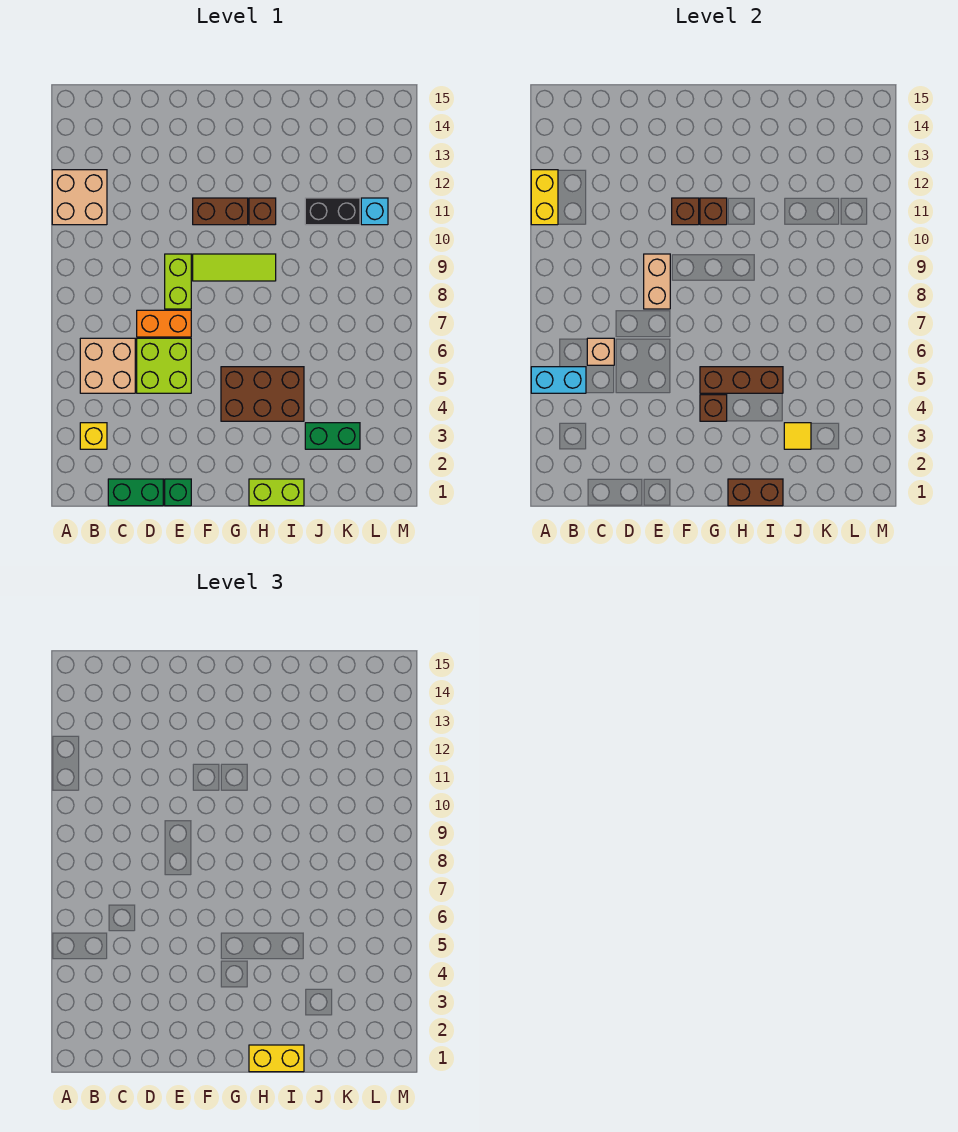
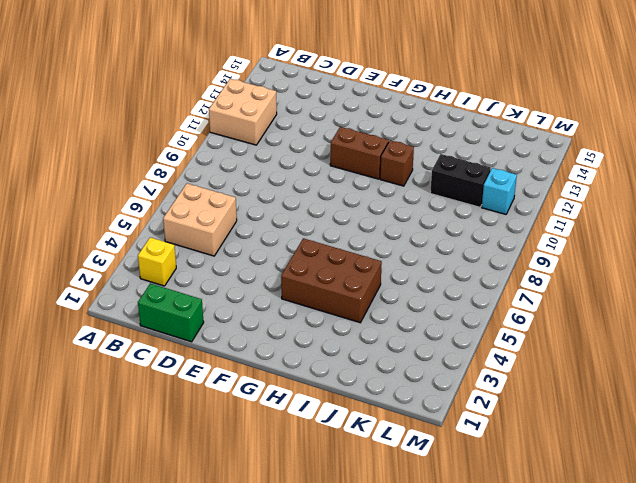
none -> lime brick D5:E6 level 1
none -> orange brick D7:E7 level 1
none -> green brick E1 level 1

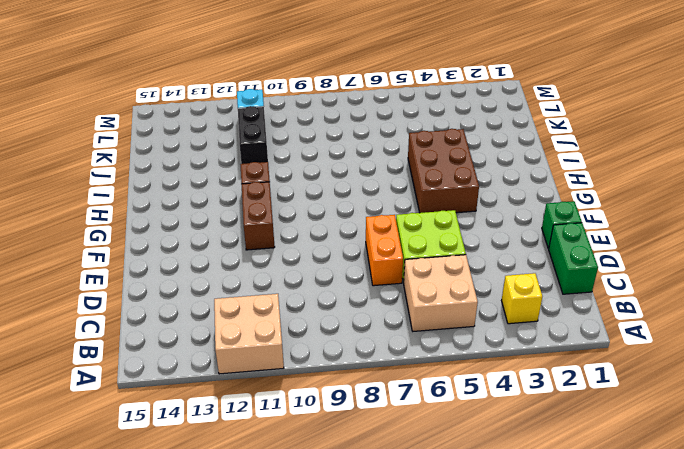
none -> lime brick E8:E9 level 1
none -> lime tile F9:H9 level 1
none -> lime brick H1:I1 level 1

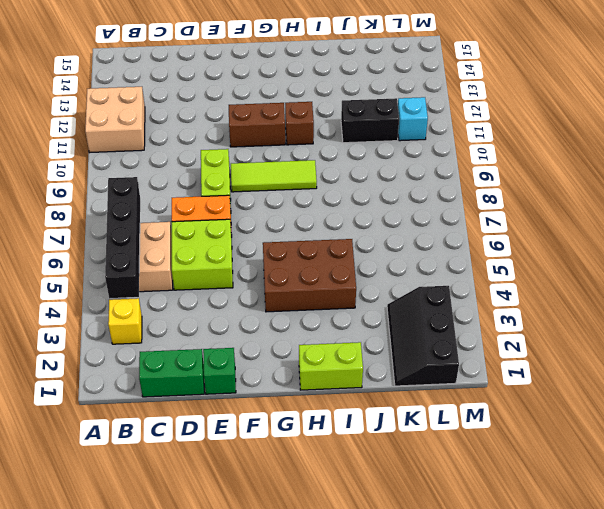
black brick B4:B7 level 2 -> cyan brick A5:B5 level 2
black slope K1:L3 level 1 top L -> green brick J3:K3 level 1
none -> yellow brick A11:A12 level 2
none -> tan brick C6 level 2
none -> tan brick E8:E9 level 2

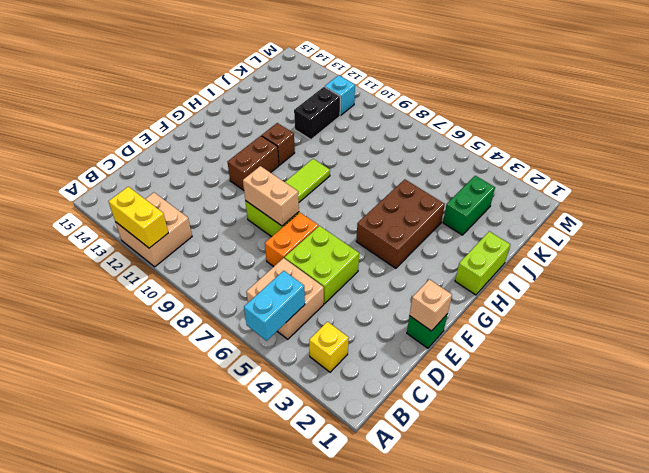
tan brick E1 level 2 -> tan brick C6 level 2
none -> green brick C1:D1 level 1
none -> brown brick F11 level 2
none -> brown brick G4 level 2

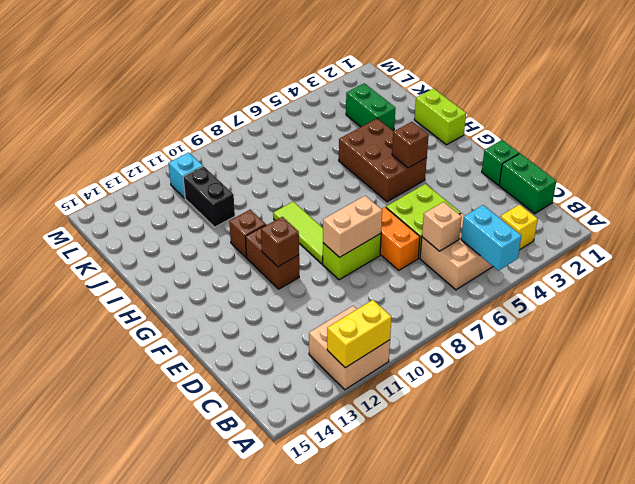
none -> brown brick G5:I5 level 2
none -> brown brick G11 level 2
none -> brown brick H1:I1 level 2

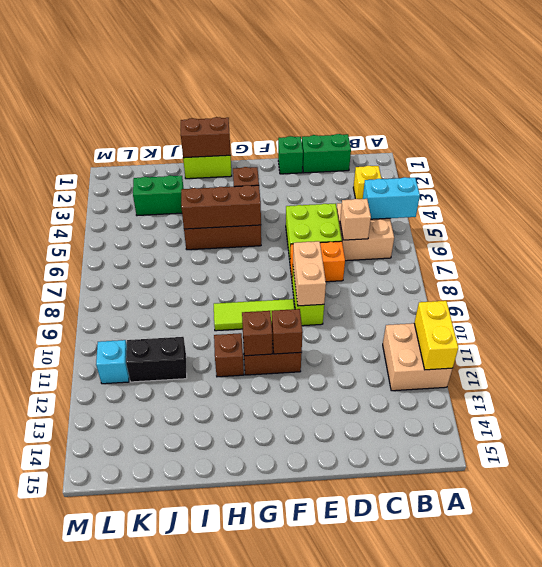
none -> yellow tile J3 level 2
none -> yellow brick H1:I1 level 3

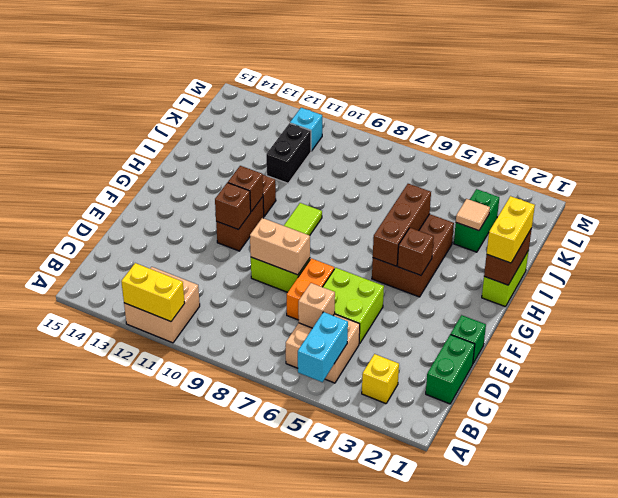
tan tile J3 level 2 -> yellow tile J3 level 2

